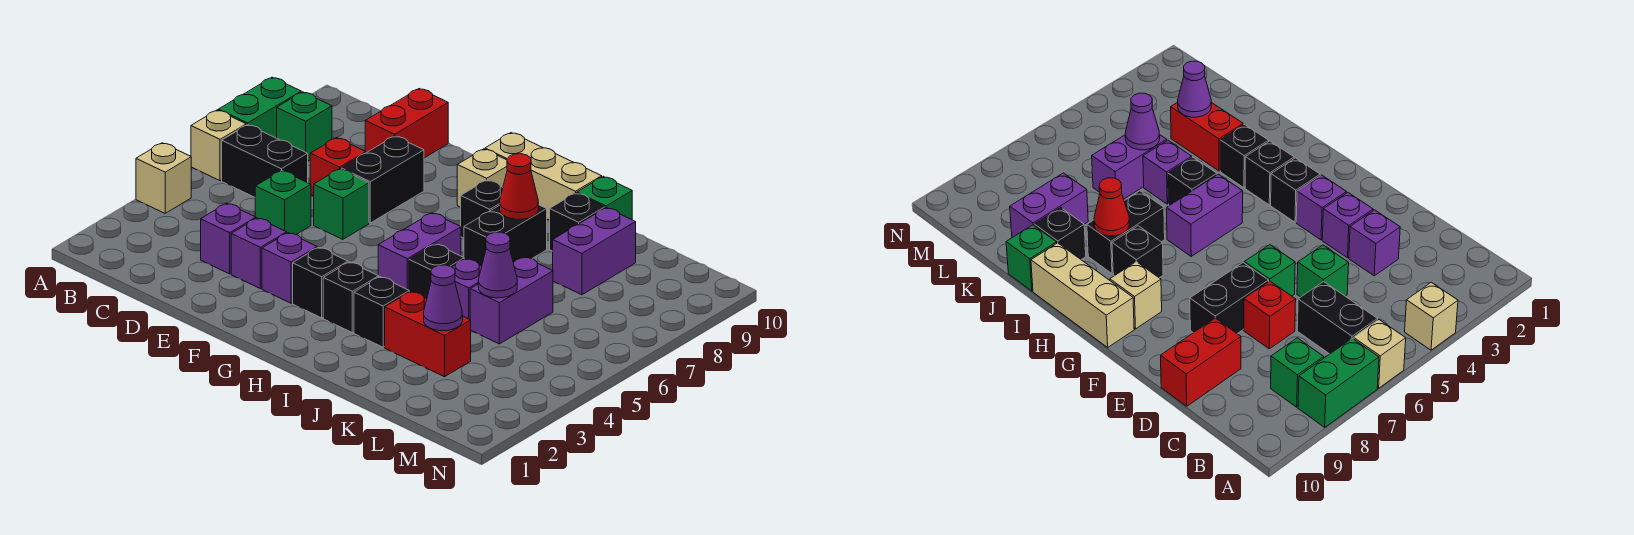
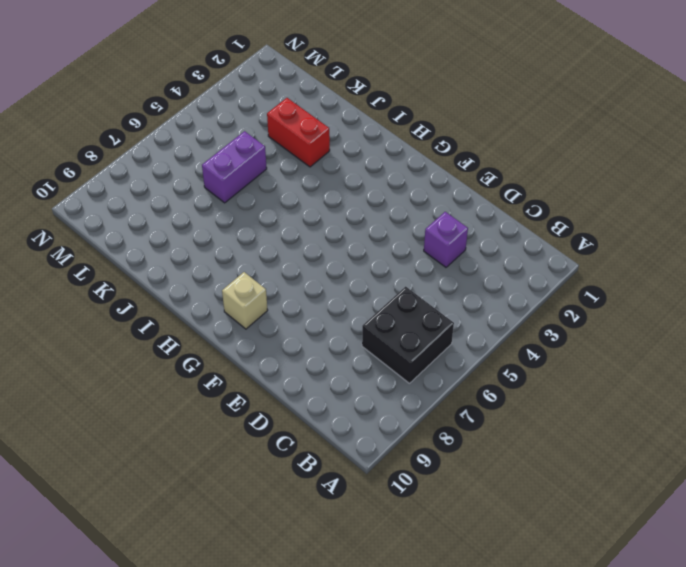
black brick B6:C7 level 1 -> black brick B6:C6 level 1
none -> tan brick A4 level 1
none -> tan brick A6 level 1
none -> green brick A7:A8 level 1
none -> green brick B8 level 1

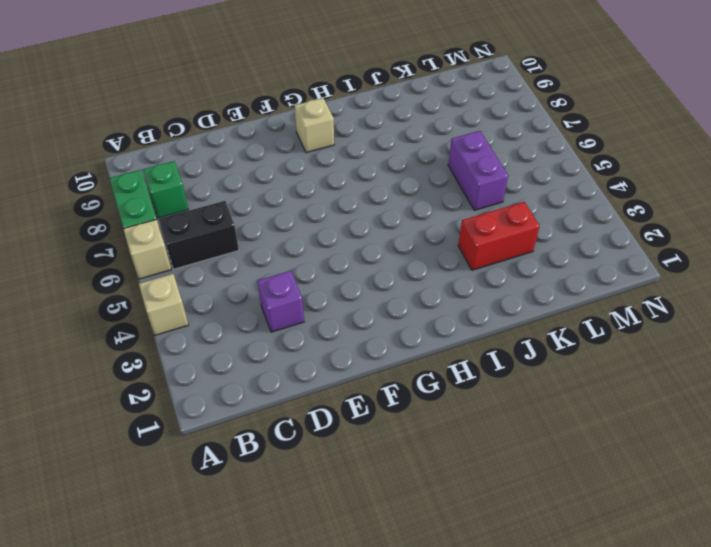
none -> green brick D5 level 1
none -> red brick D7 level 1
none -> red brick D9:D10 level 1
none -> purple brick E3 level 1

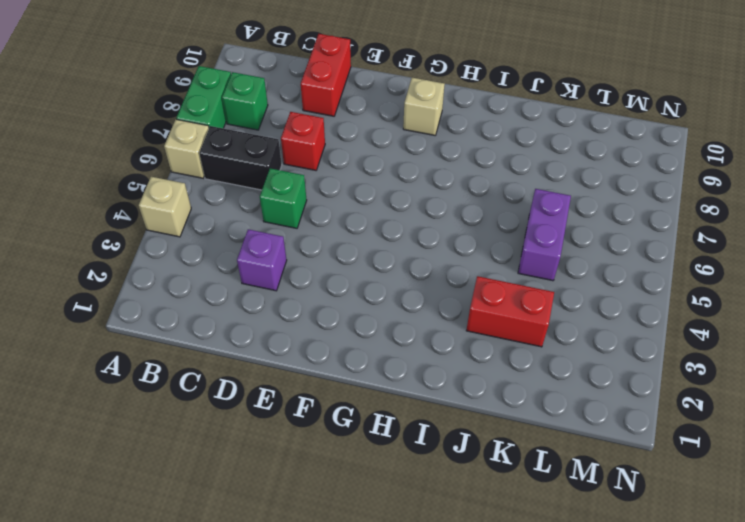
none -> purple brick E3 level 1
none -> green brick E6 level 1
none -> black brick E7:E8 level 1
none -> purple brick F3 level 1

